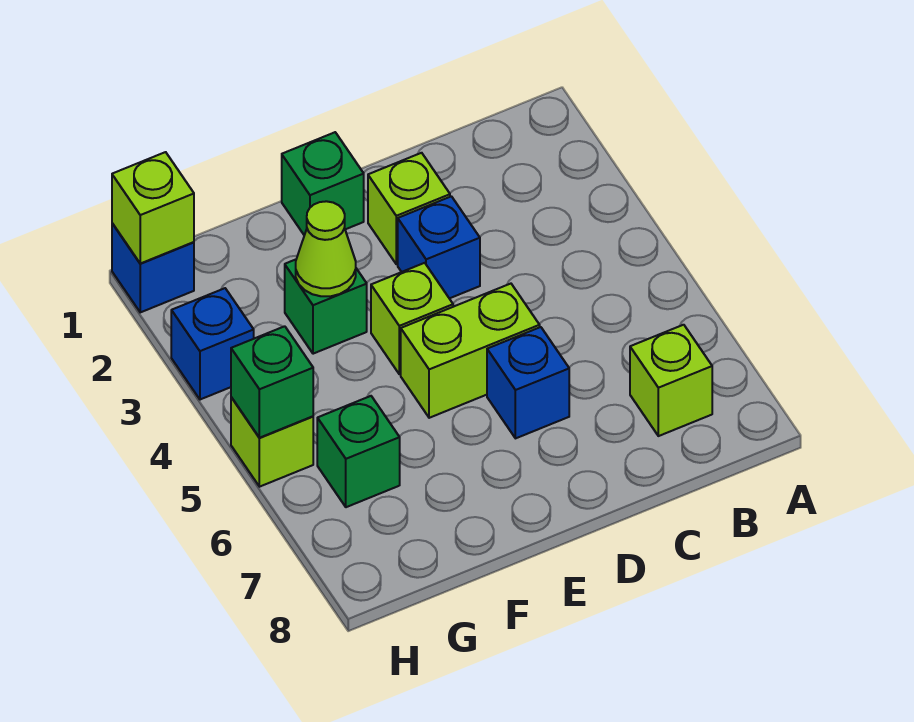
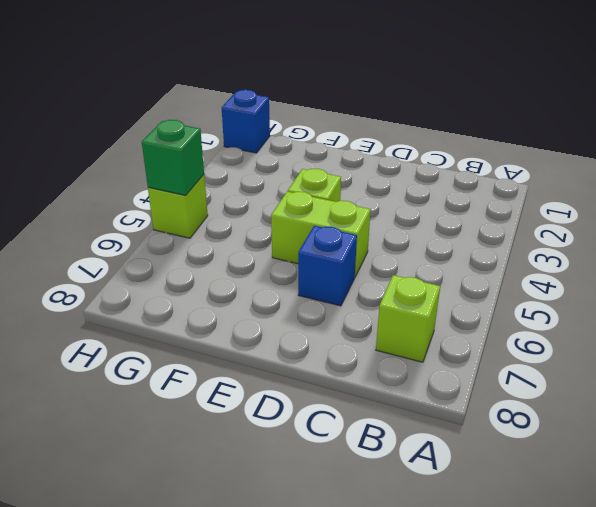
none -> lime brick D2 level 1
none -> blue brick D3 level 1
none -> green brick E1 level 1

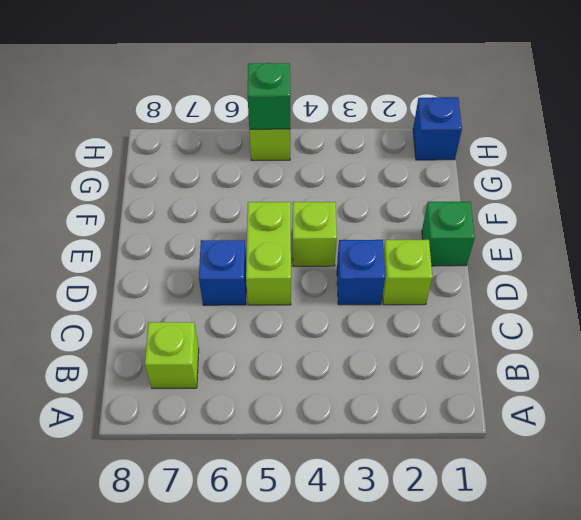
none -> green brick F3 level 1
none -> green brick G6 level 1
none -> blue brick H3 level 1

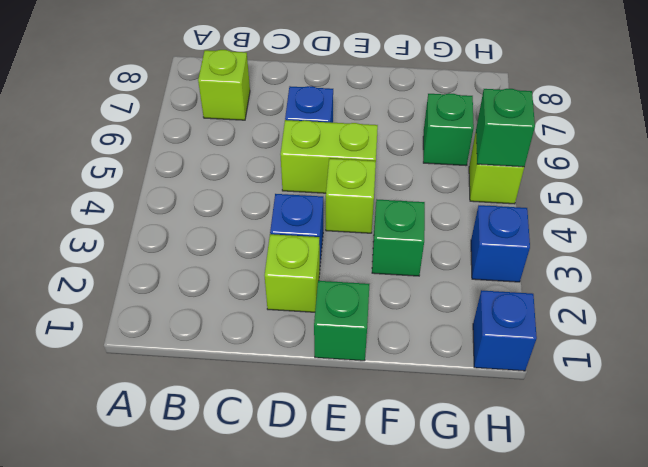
none -> lime cone F3 level 2
none -> lime brick H1 level 2

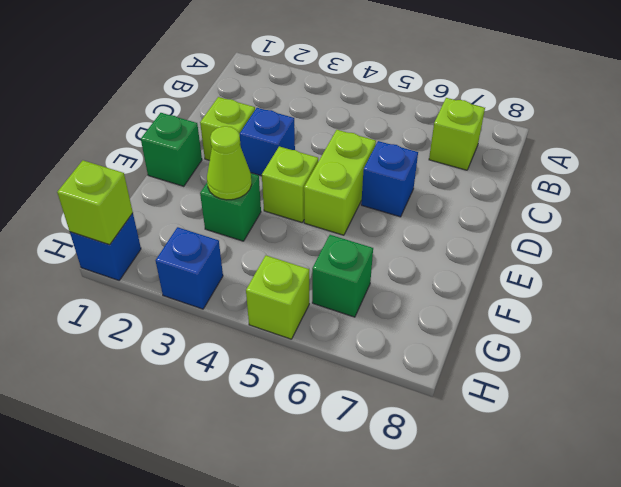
none -> green brick H5 level 2

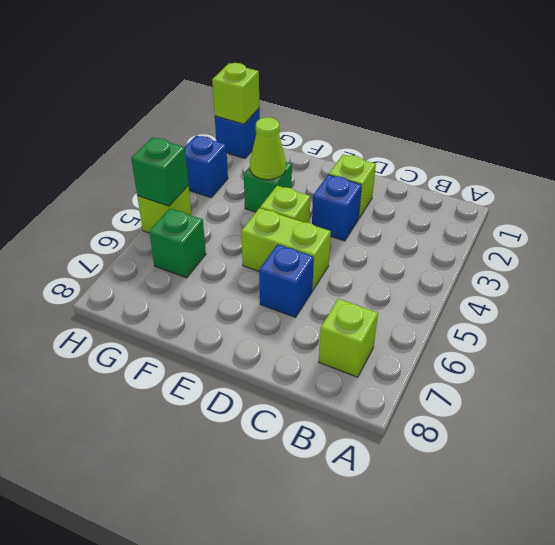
none -> green brick E1 level 1

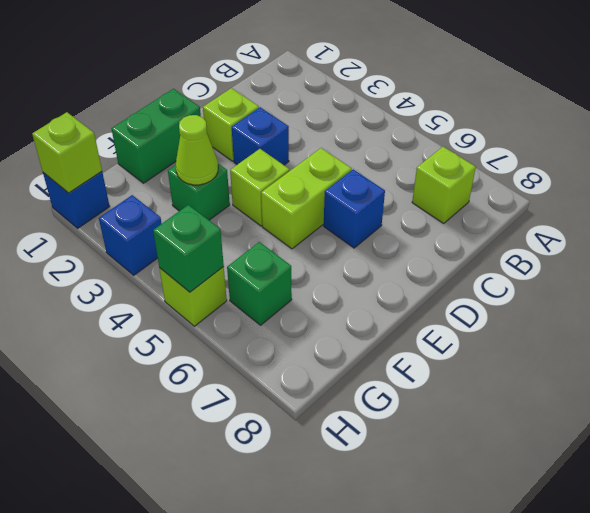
green brick E1:F1 level 1 -> green brick E1 level 1

